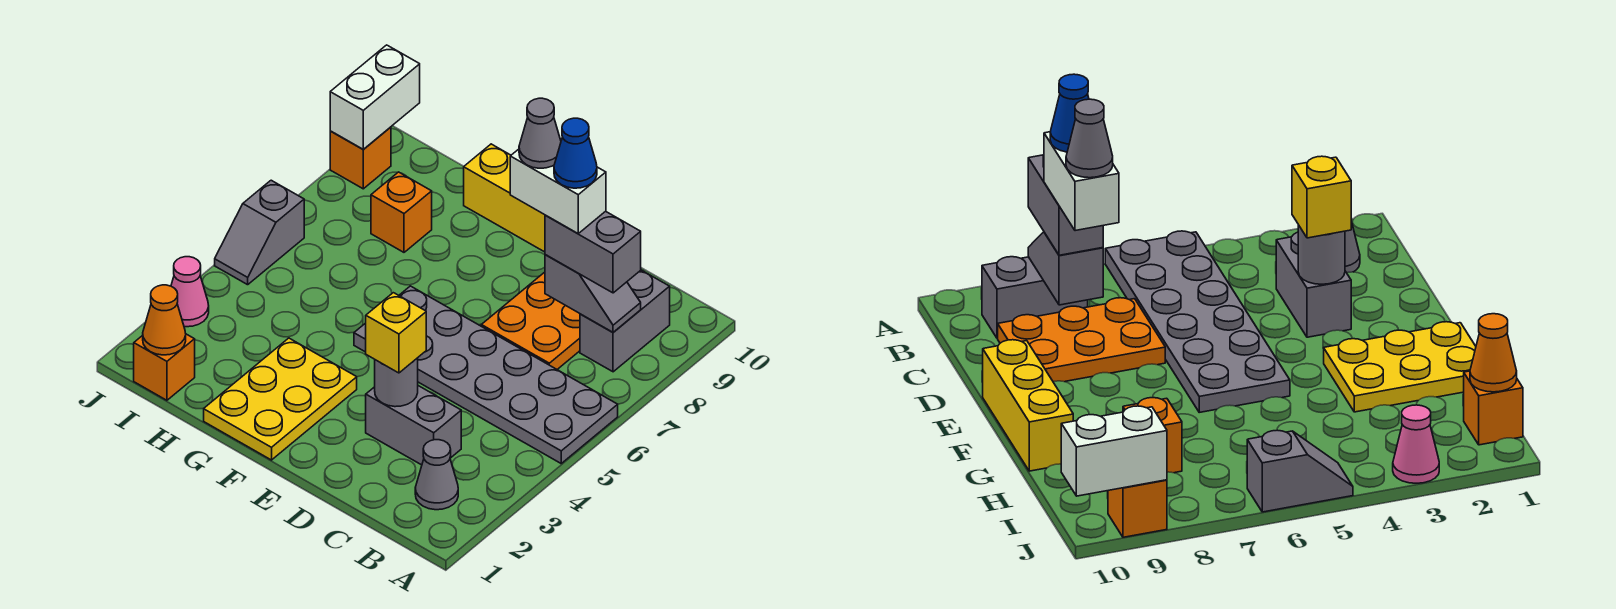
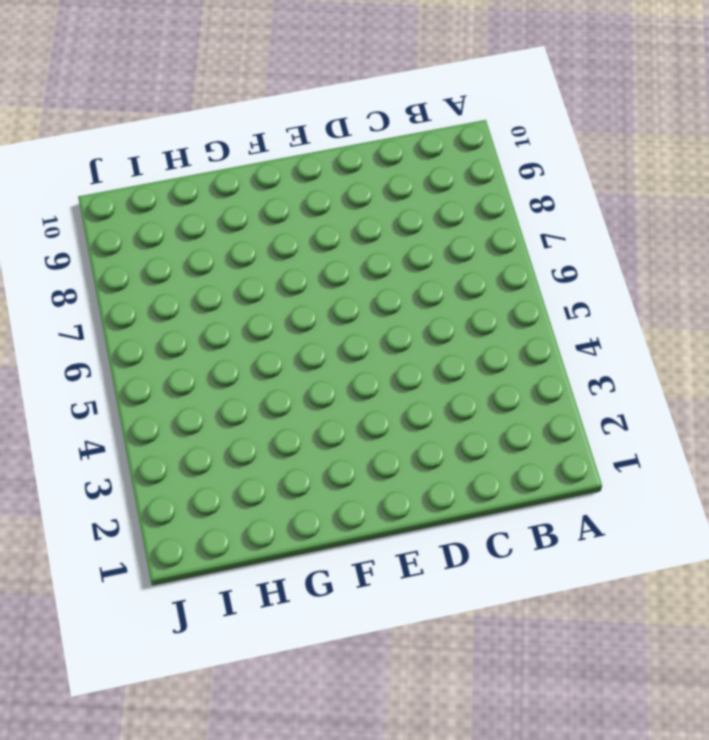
none -> grey plate A5:F6 level 1
none -> grey cone B2 level 1
none -> grey brick B8:B9 level 1

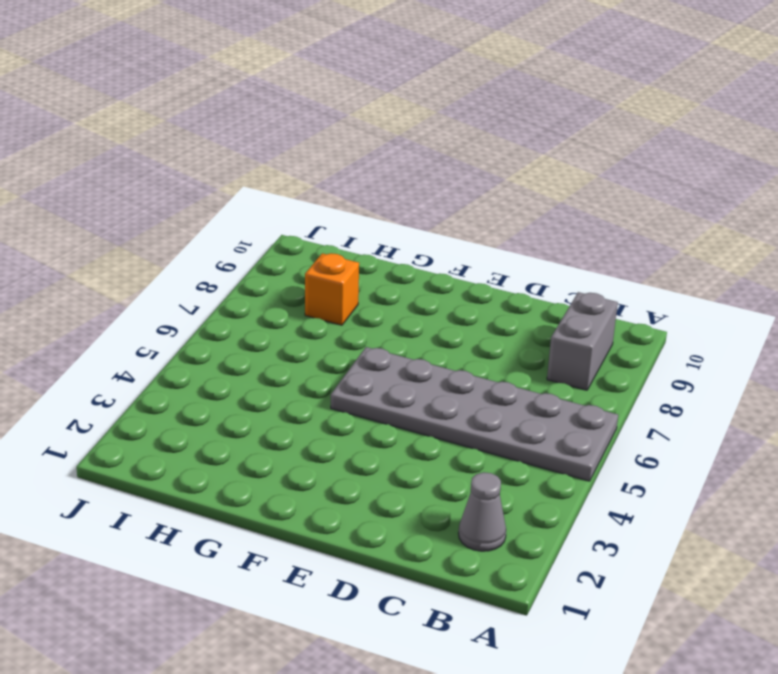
none -> grey brick C3:D3 level 1
none -> orange plate C7:D9 level 1
none -> yellow brick E10:G10 level 1

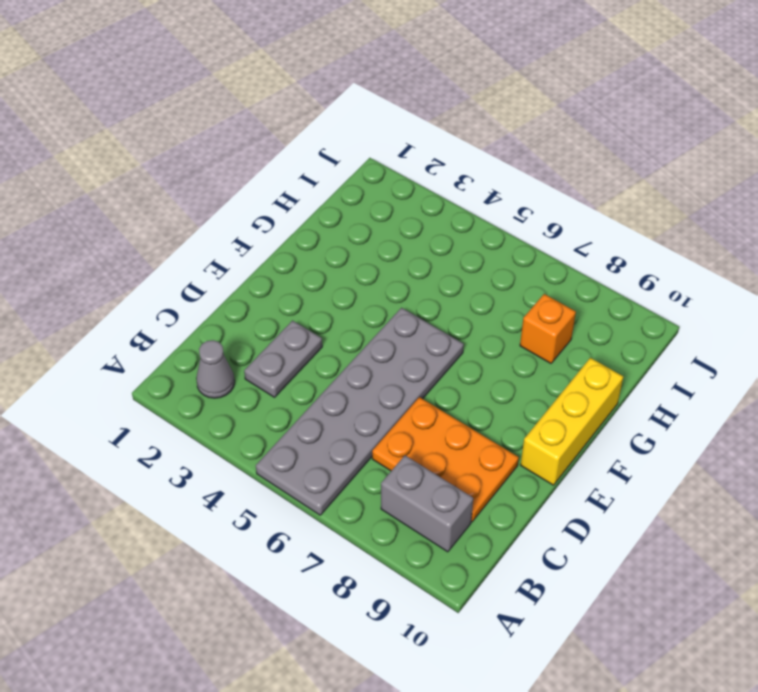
grey plate C3:D3 level 1 -> grey brick C3:D3 level 1
none -> yellow plate F1:G3 level 1
none -> orange brick I1 level 1
none -> pink cone J3 level 1

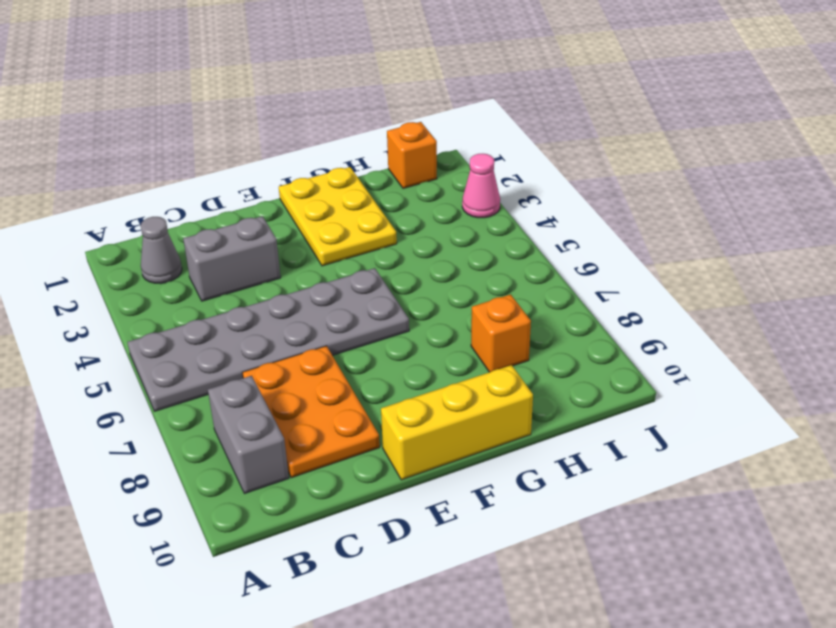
none -> grey slope J5:J6 level 1 top 6
none -> orange brick J9 level 1
none -> grey slope B8:C8 level 2 top C

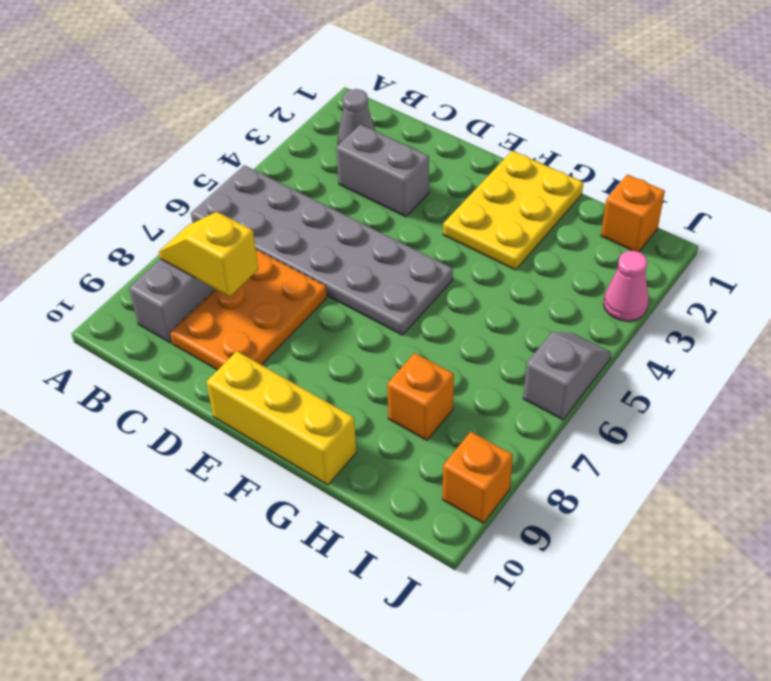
yellow slope B8:C8 level 2 top C -> grey slope B8:C8 level 2 top C
none -> grey round brick D3 level 2
none -> orange cone I1 level 2
none -> white brick J9:J10 level 2

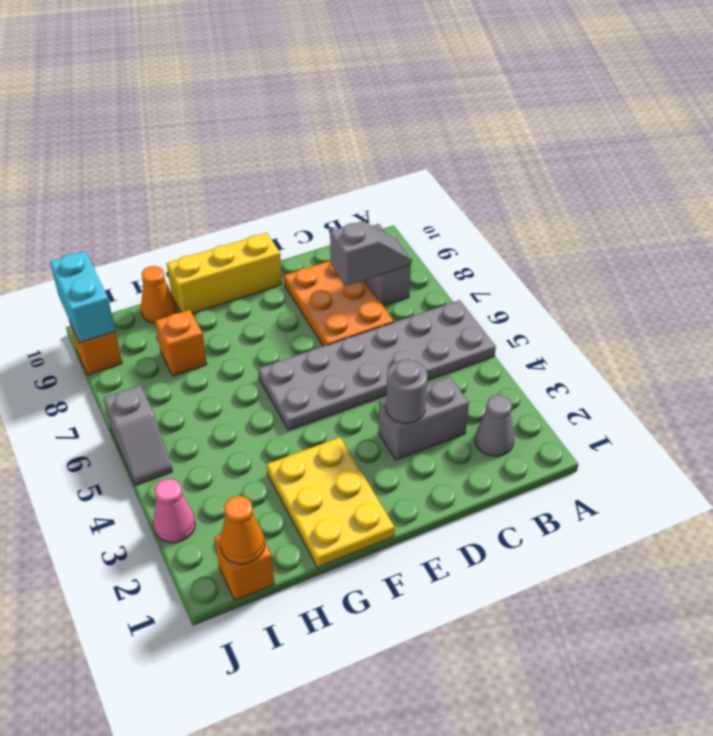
orange cone H10 level 1 -> none
cyan brick J9:J10 level 2 -> white brick J9:J10 level 2
none -> grey brick B8:C8 level 3
none -> yellow brick D3 level 3
none -> white brick C8:D8 level 4

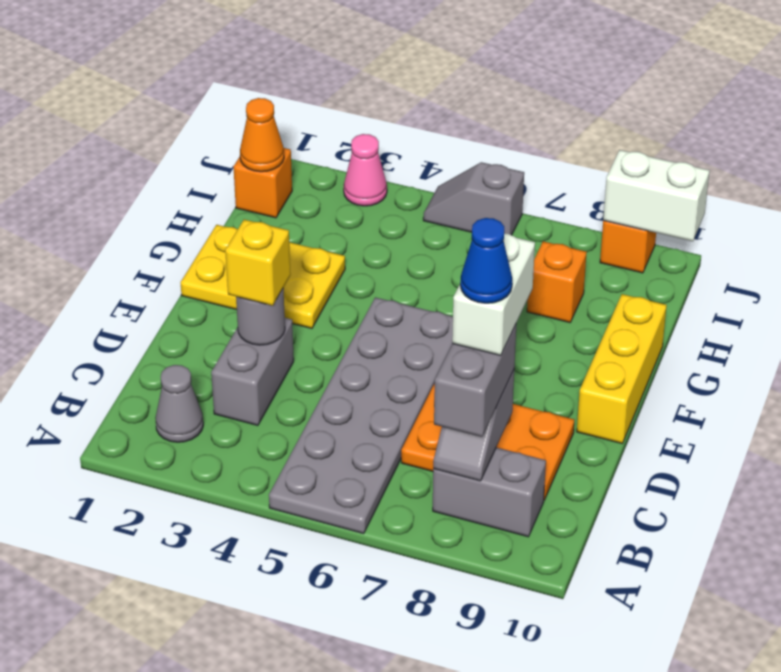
none -> grey cone D8 level 5

